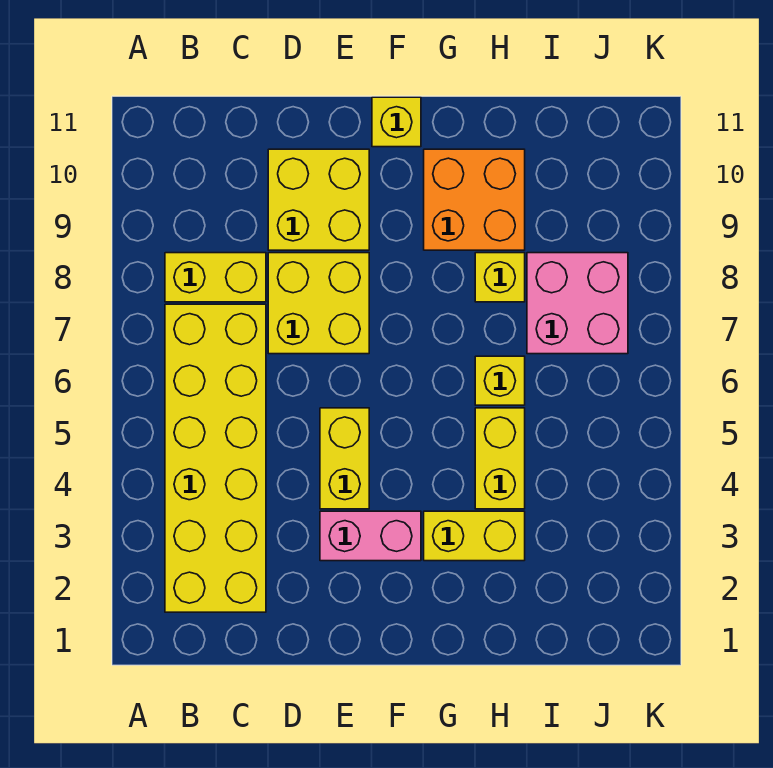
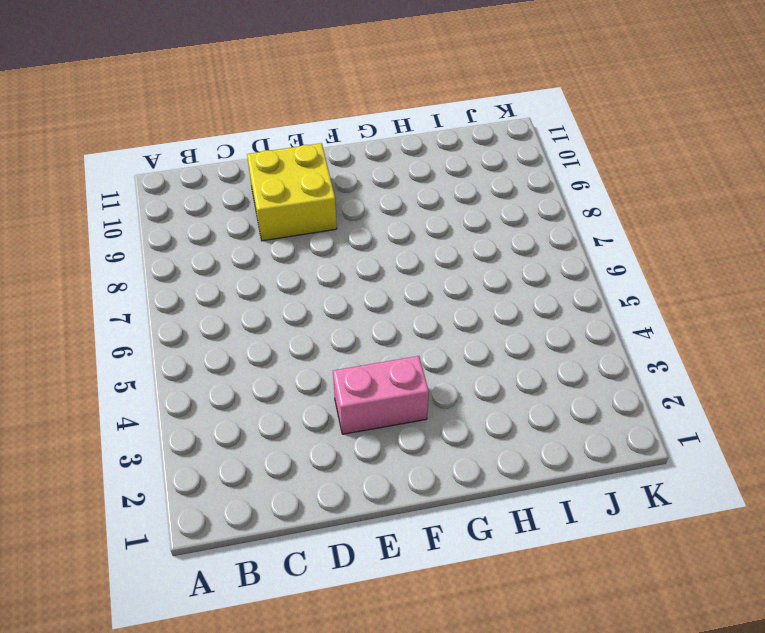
none -> yellow brick B2:C7 level 1
none -> yellow brick B8:C8 level 1
none -> yellow brick D7:E8 level 1

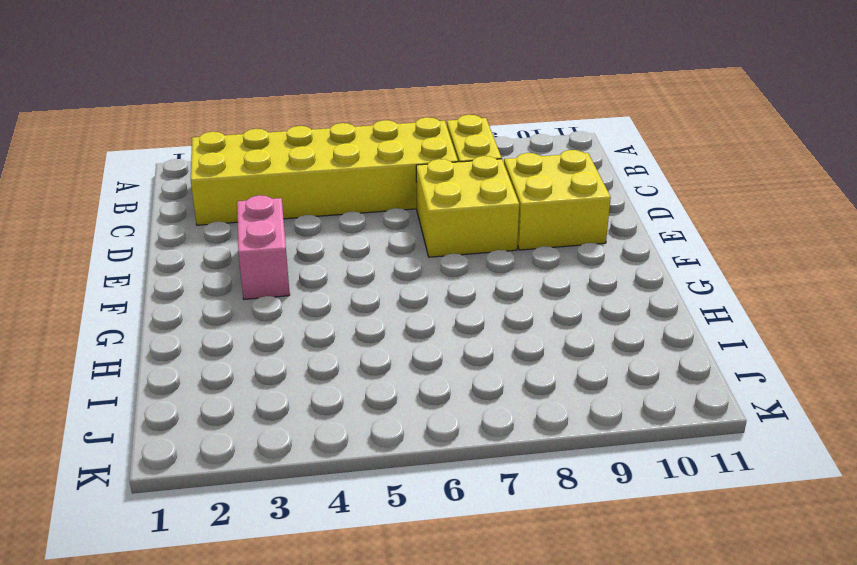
none -> yellow brick E4:E5 level 1
none -> yellow brick F11 level 1
none -> yellow brick G3:H3 level 1

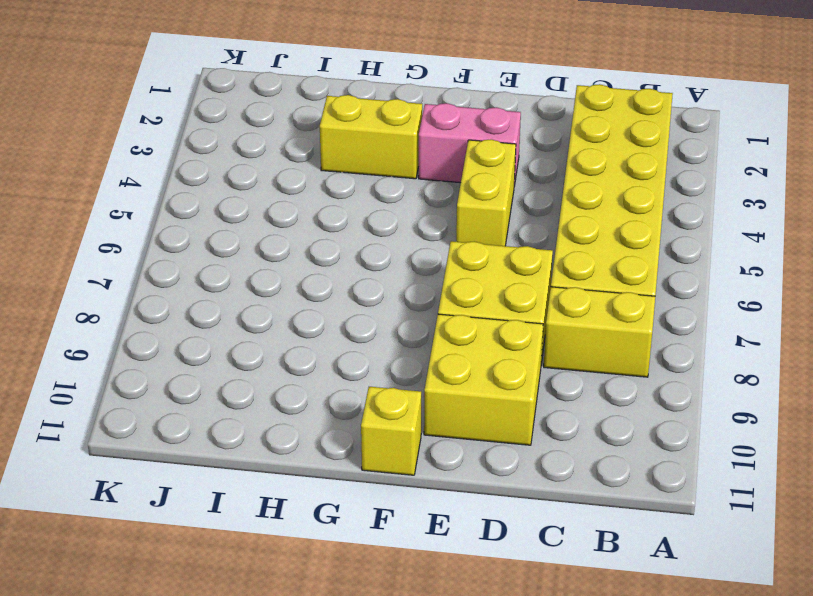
none -> orange brick G9:H10 level 1
none -> yellow brick H4:H5 level 1
none -> yellow brick H6 level 1

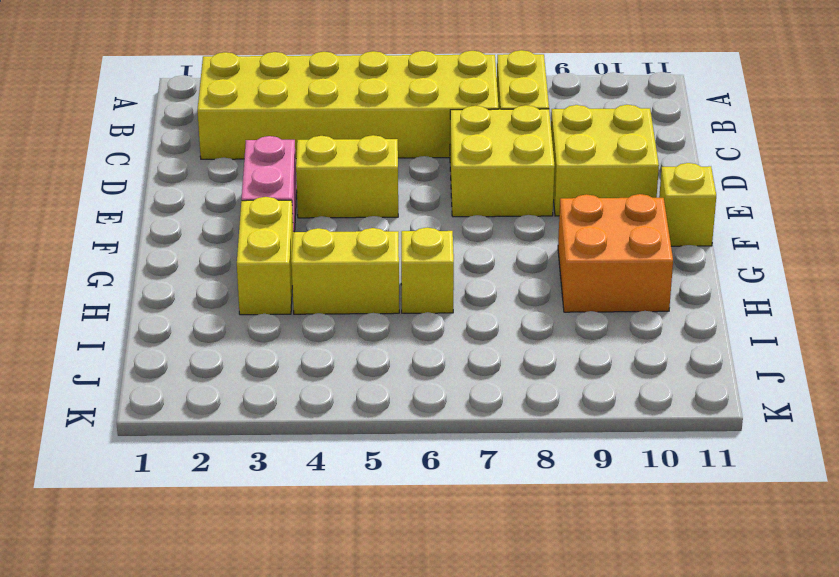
none -> yellow brick H8 level 1
none -> pink brick I7:J8 level 1

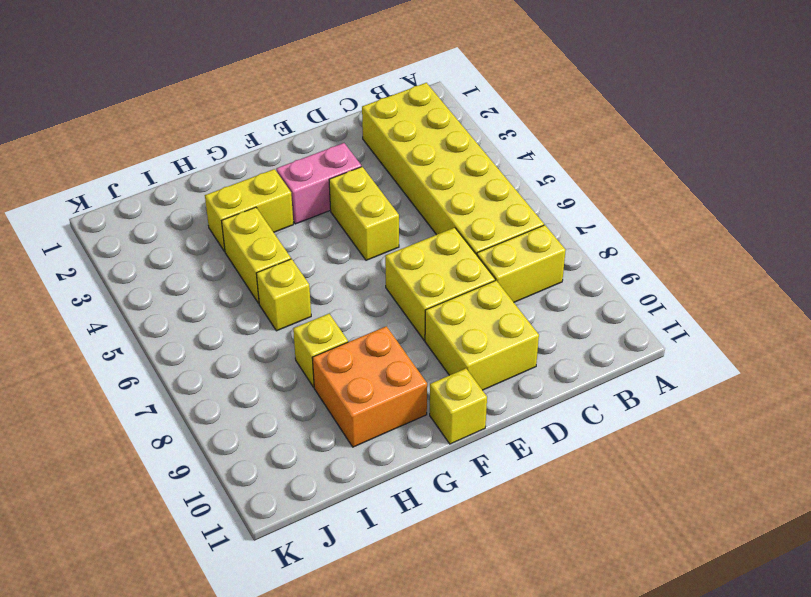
none -> pink brick I7:J8 level 1

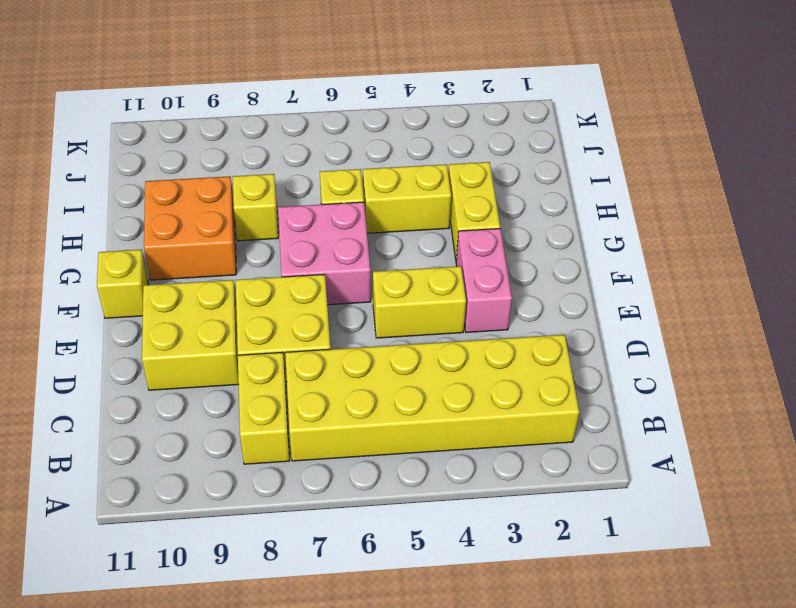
pink brick F6:G7 level 1 -> pink brick I7:J8 level 1

